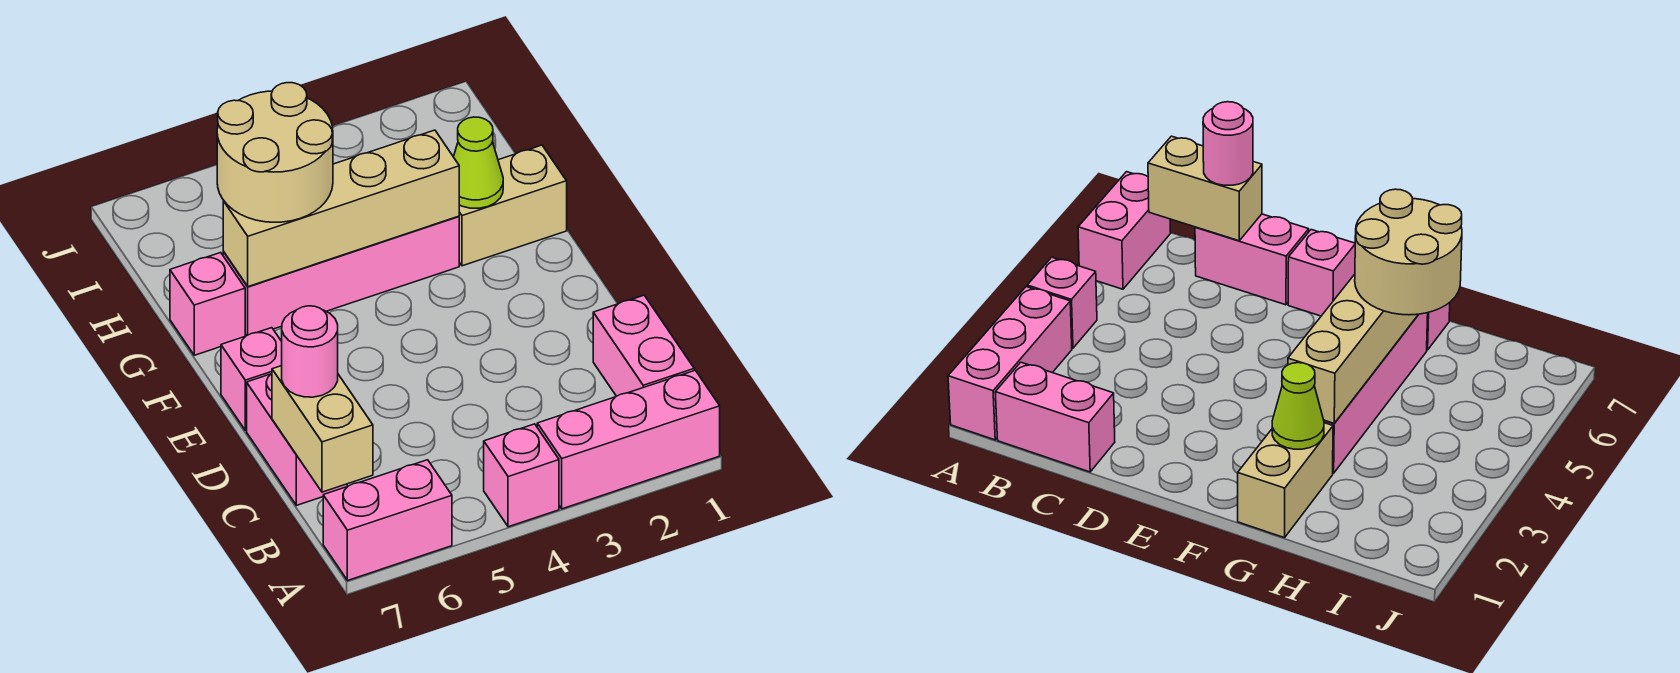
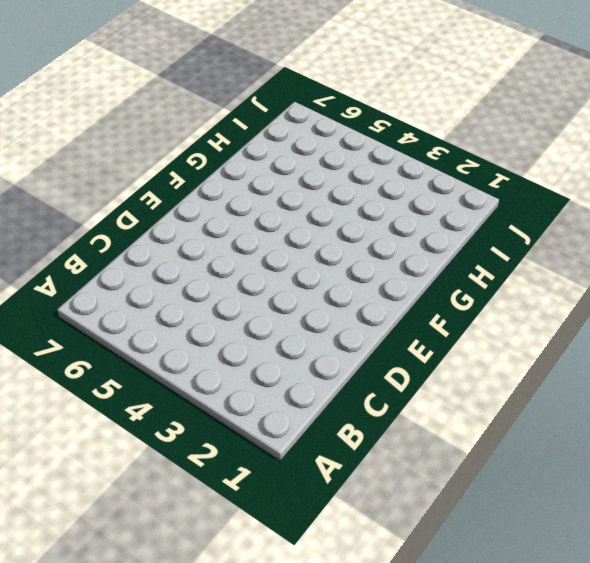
none -> pink brick A1:A3 level 1
none -> pink brick A4 level 1
none -> pink brick A6:A7 level 1

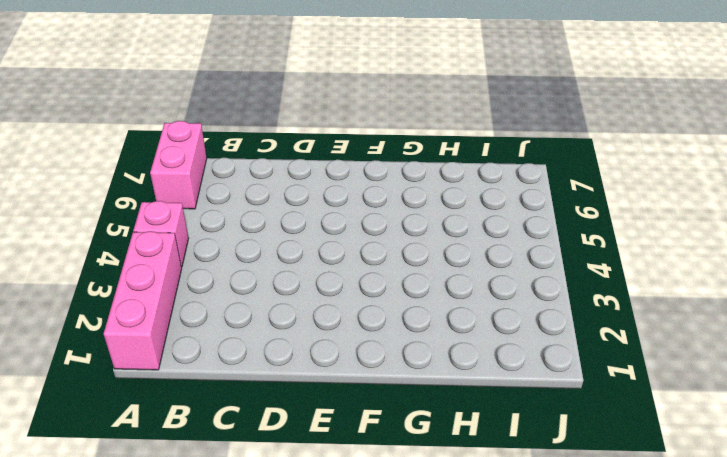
none -> pink brick B1:C1 level 1
none -> pink brick C7:D7 level 1
none -> pink brick E7 level 1

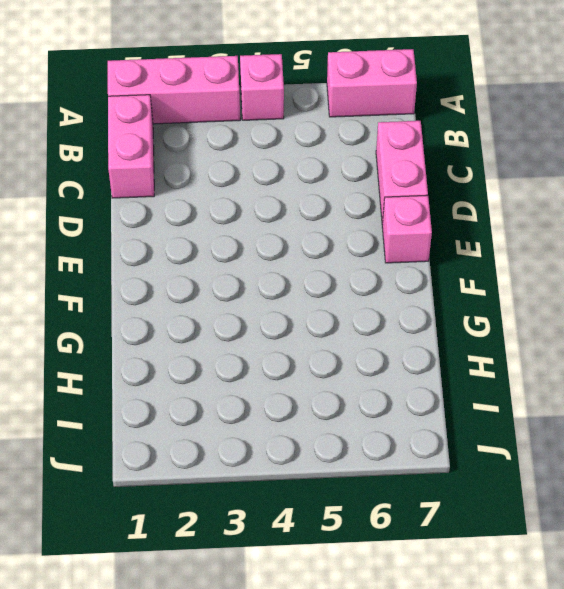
none -> tan brick G1:G2 level 1
none -> pink brick G3:G6 level 1
none -> pink brick G7 level 1

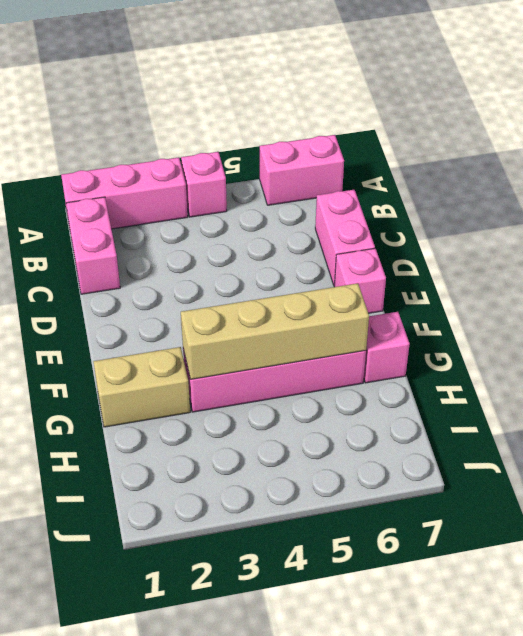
none -> tan brick B7:C7 level 2
none -> lime cone G2 level 2
none -> pink round brick C7 level 3

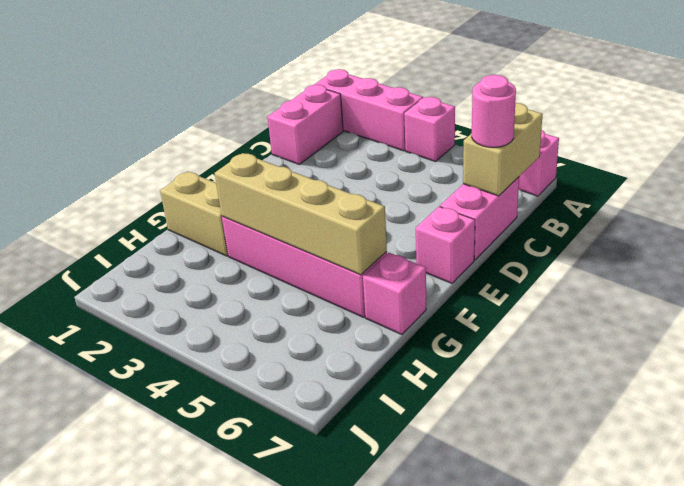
none -> lime cone G2 level 2
none -> tan round brick G5:H6 level 3

